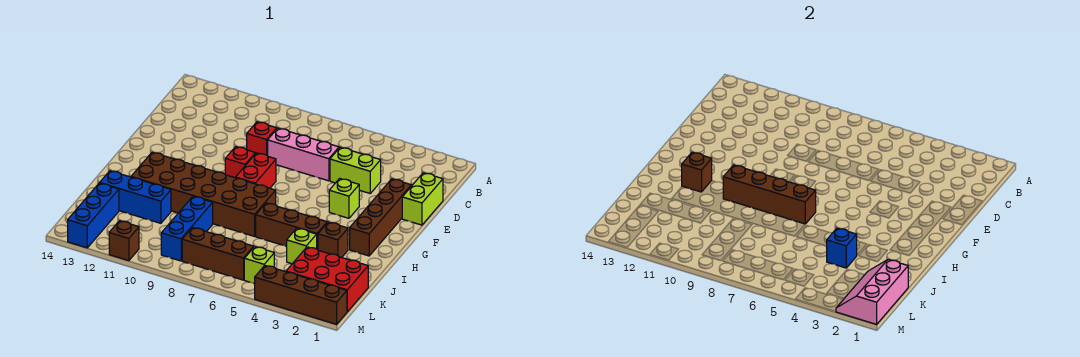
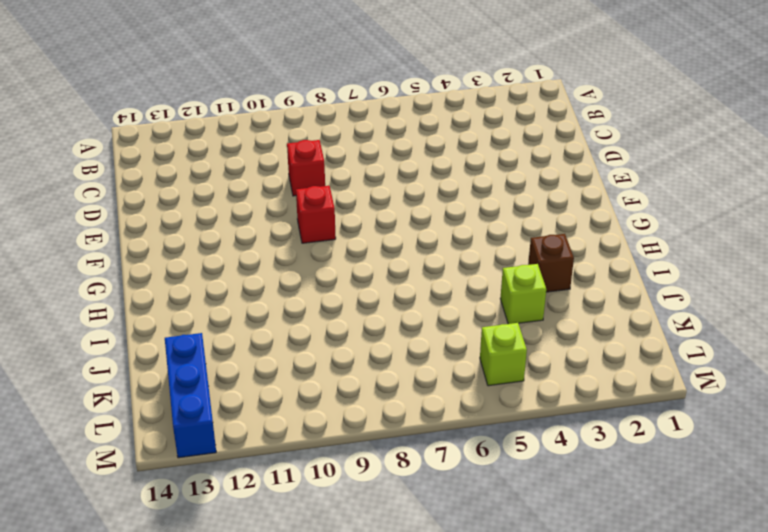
none -> lime brick D1:E1 level 1
none -> lime brick D4:D5 level 1
none -> pink brick D6:D8 level 1

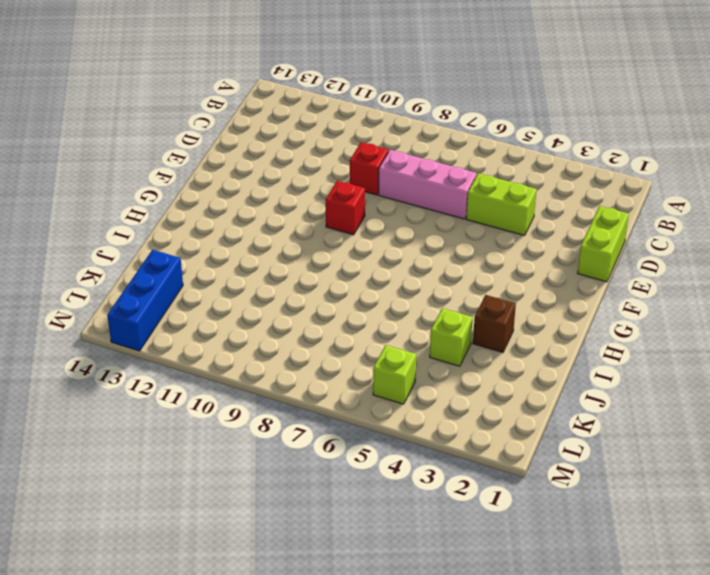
none -> brown brick E2:H2 level 1
none -> lime brick F4 level 1
none -> red brick F8:G8 level 1

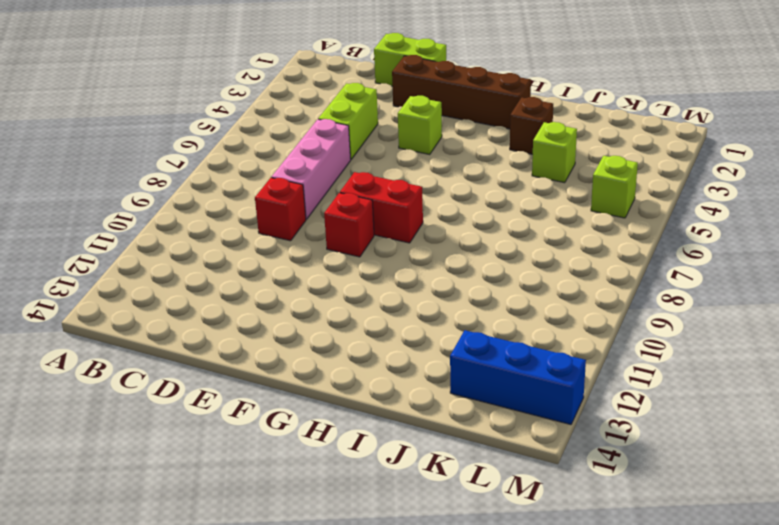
none -> brown brick H7:I12 level 1
none -> brown brick I4:I6 level 1
none -> blue brick J9:L9 level 1

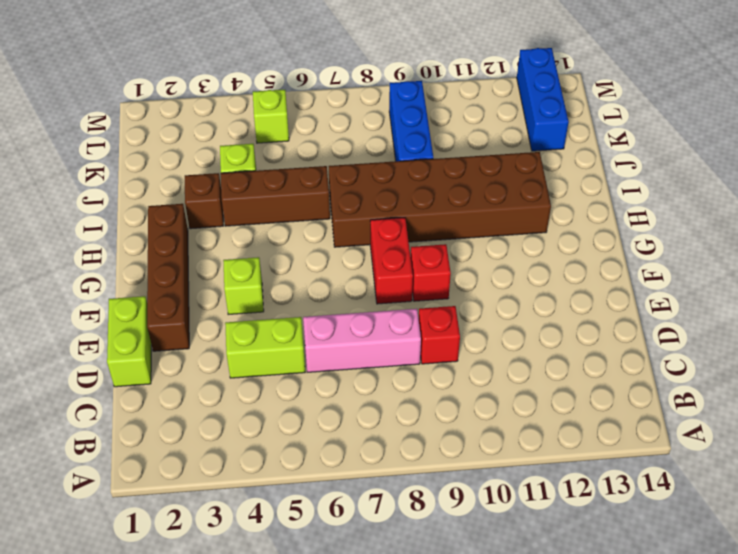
none -> blue brick J11:J13 level 1
none -> red brick K1:L3 level 1
none -> brown brick L6:L8 level 1

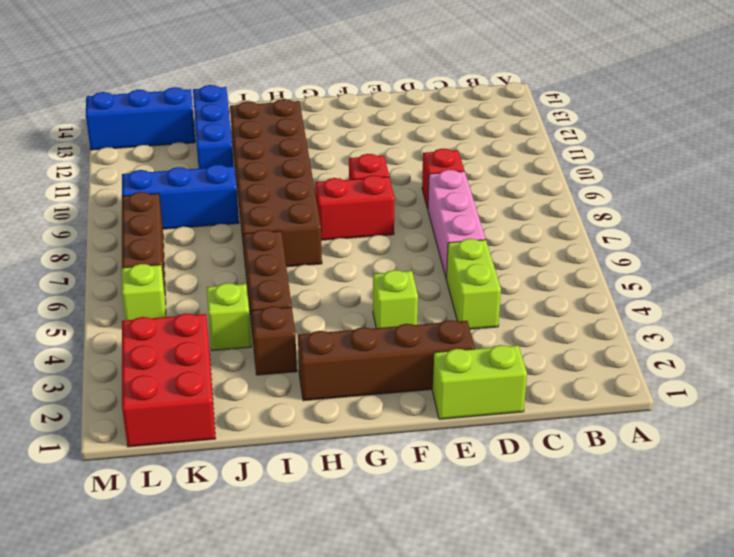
none -> brown brick M1:M4 level 1
none -> brown brick M11 level 1
none -> brown brick H7:H10 level 2

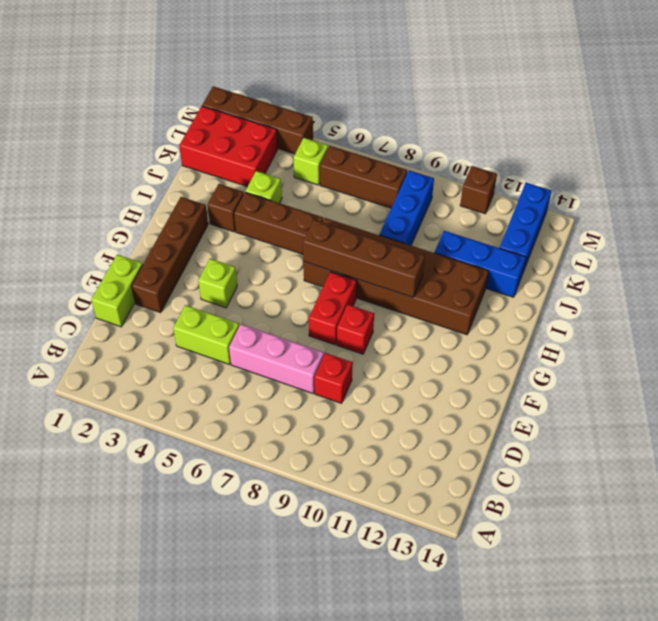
none -> brown brick H12 level 2
none -> blue brick J4 level 2
none -> pink slope K1:M2 level 2 top 1

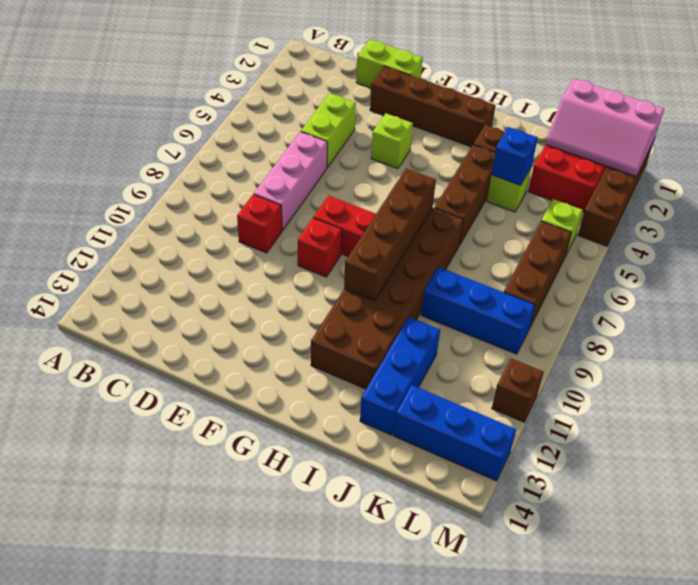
none -> brown brick H12 level 2

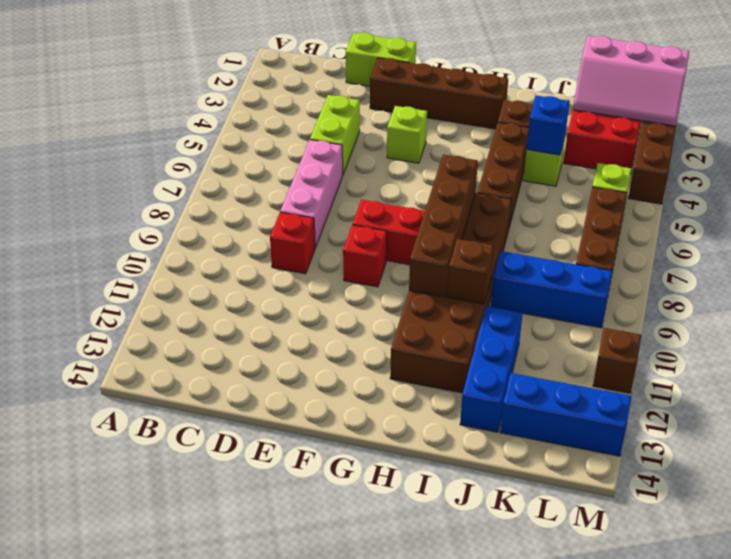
brown brick I10 level 2 -> brown brick H12 level 2

